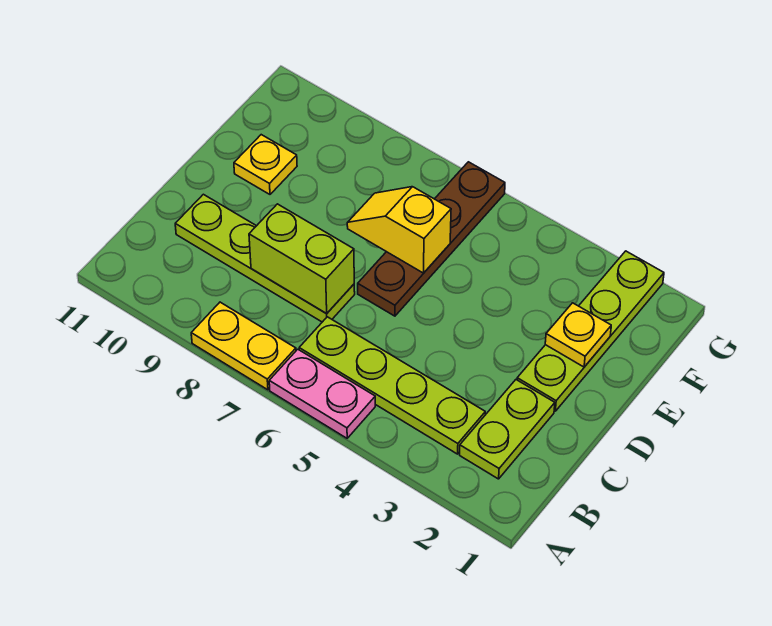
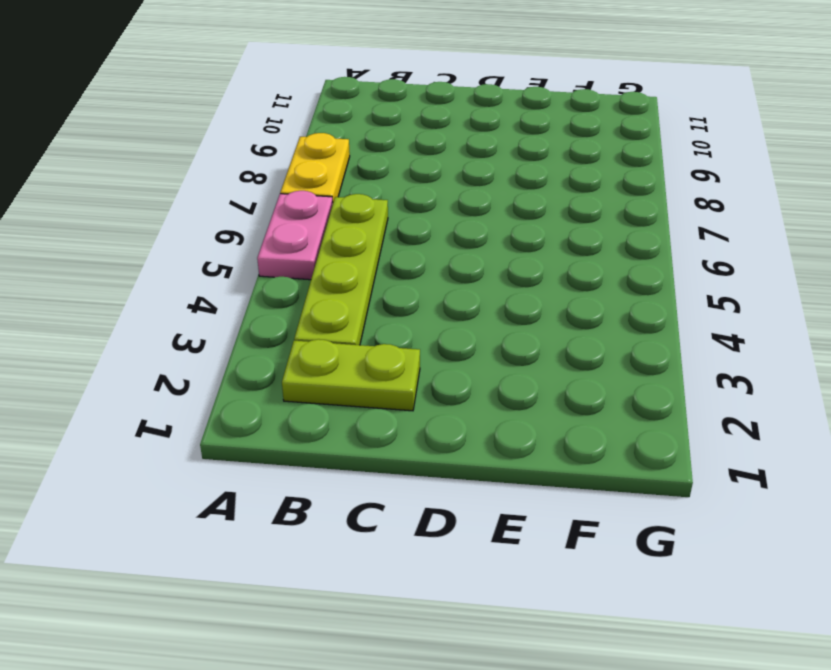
none -> lime plate C7:C10 level 1
none -> lime plate D2:G2 level 1

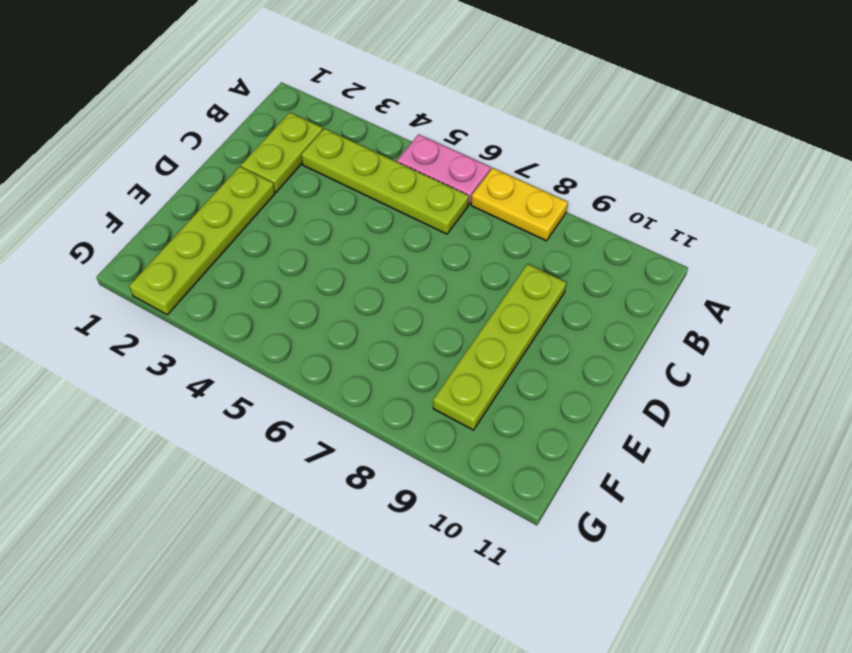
lime plate C9:F9 level 1 -> lime plate C7:C10 level 1
none -> brown plate D6:G6 level 1
none -> yellow plate E10 level 1

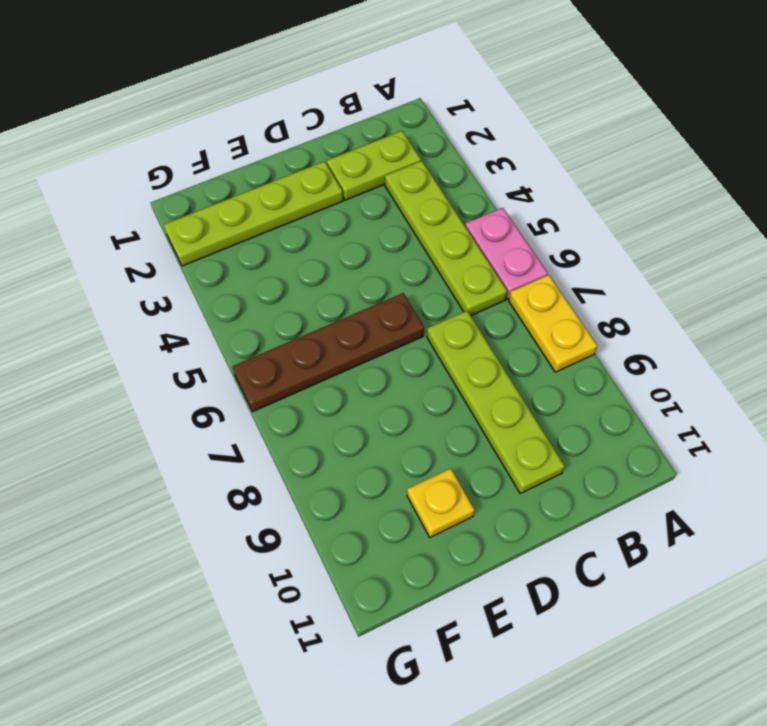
none -> lime brick C7:C8 level 2
none -> yellow plate E2 level 2

